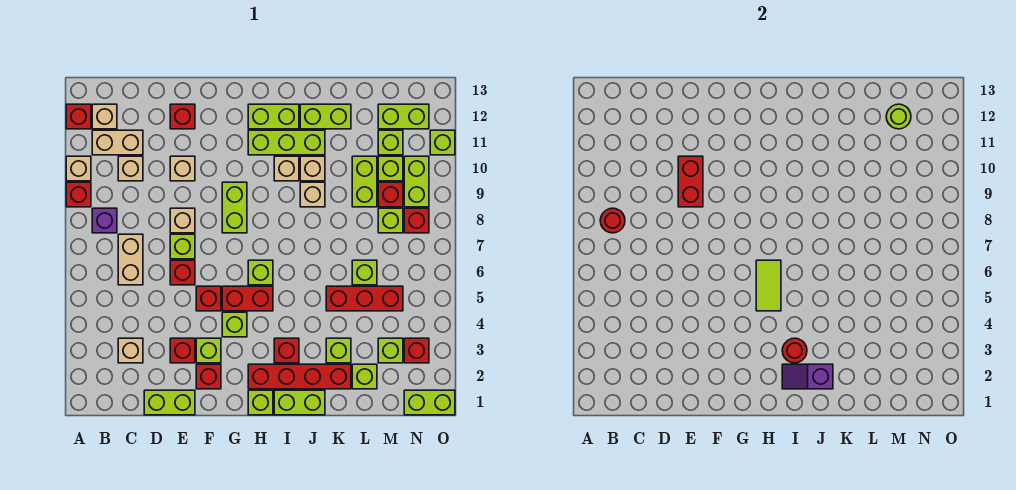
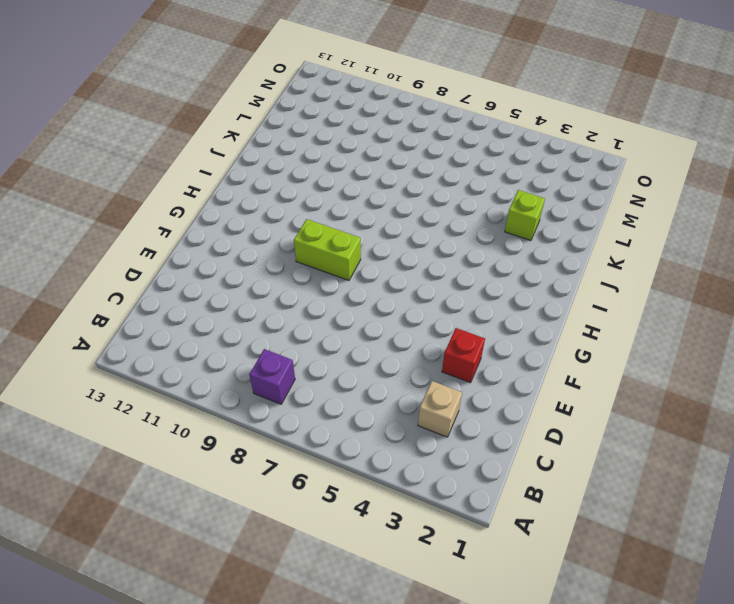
none -> red brick A9 level 1
none -> tan brick A10 level 1
none -> red brick A12 level 1
none -> tan brick B11:C11 level 1

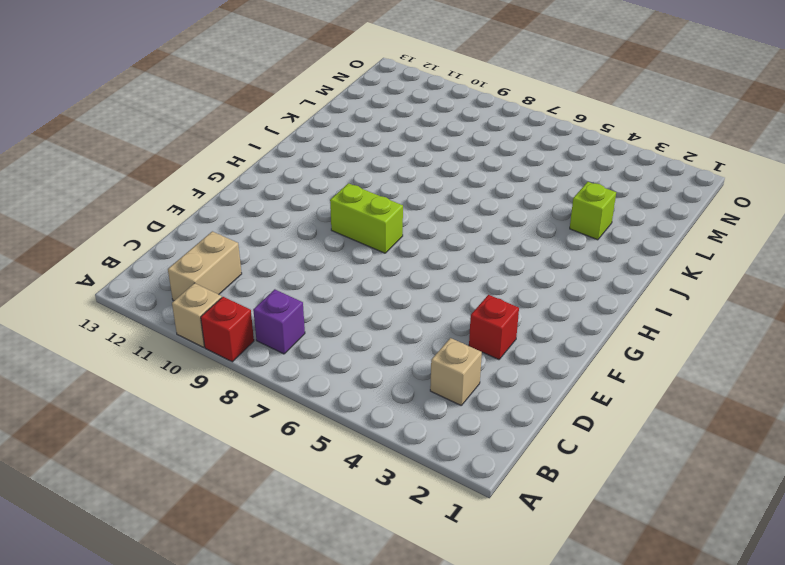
none -> red brick A12 level 1
none -> tan brick B12 level 1
none -> tan brick C6:C7 level 1
none -> tan brick C10 level 1

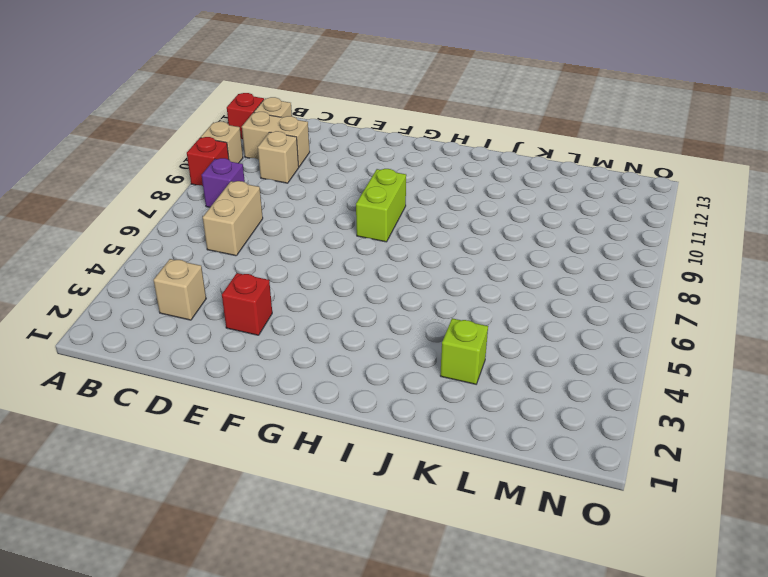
none -> lime brick D1:E1 level 1
none -> red brick E6 level 1
none -> lime brick E7 level 1
none -> tan brick E8 level 1

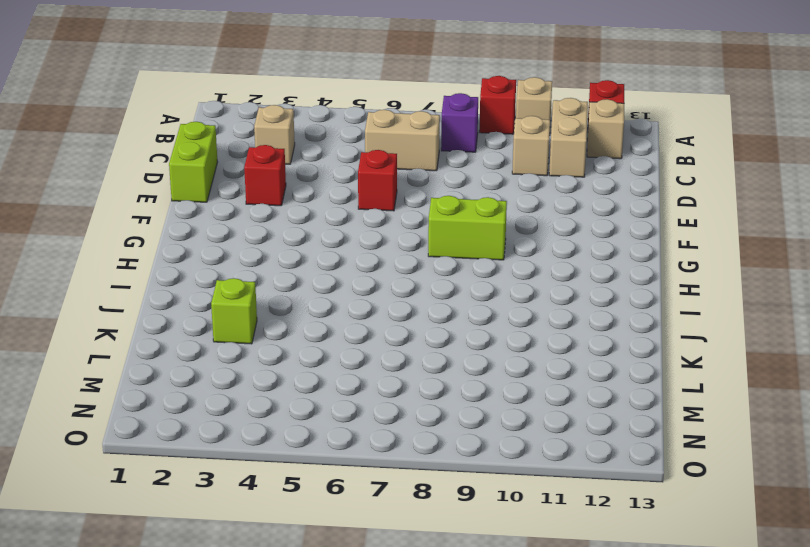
none -> lime brick E7 level 1
none -> tan brick E8 level 1
none -> tan brick E10 level 1
none -> red brick E12 level 1

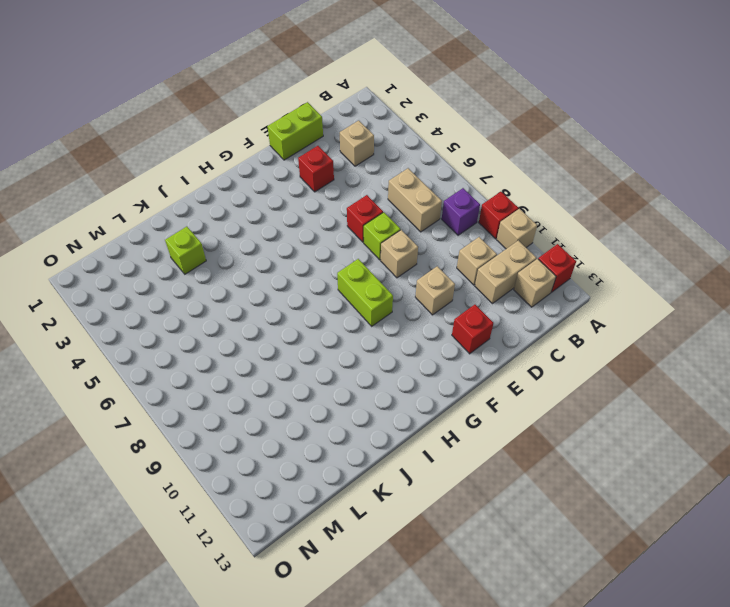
none -> red brick F2 level 1
none -> lime brick F3 level 1
none -> red brick F5 level 1
none -> lime brick G4 level 1

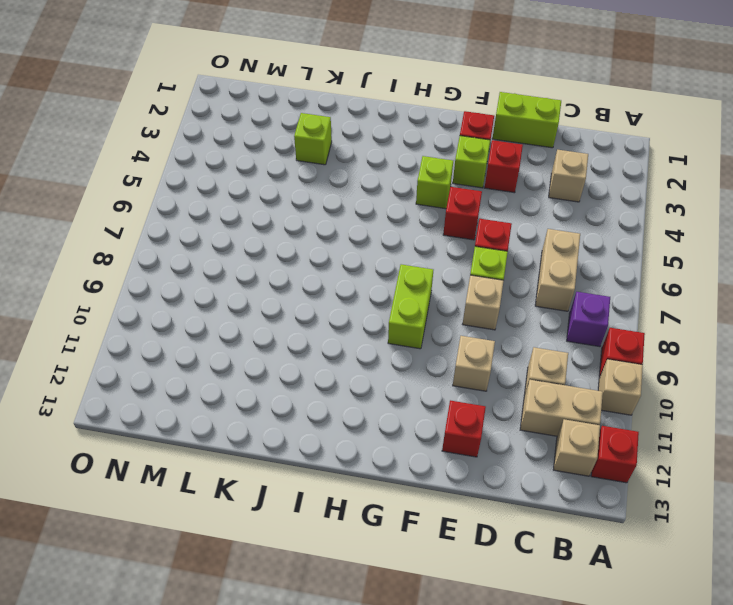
none -> red brick G5:H5 level 1
none -> lime brick H1 level 1
none -> red brick H2:K2 level 1
none -> lime brick H6 level 1

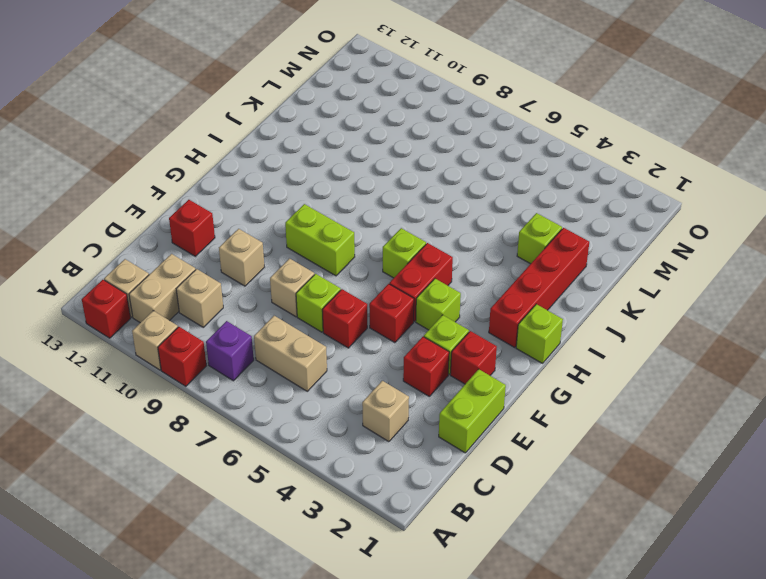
none -> lime brick H11:J11 level 1
none -> lime brick H12:I12 level 1
none -> lime brick I1:J1 level 1
none -> red brick I3 level 1

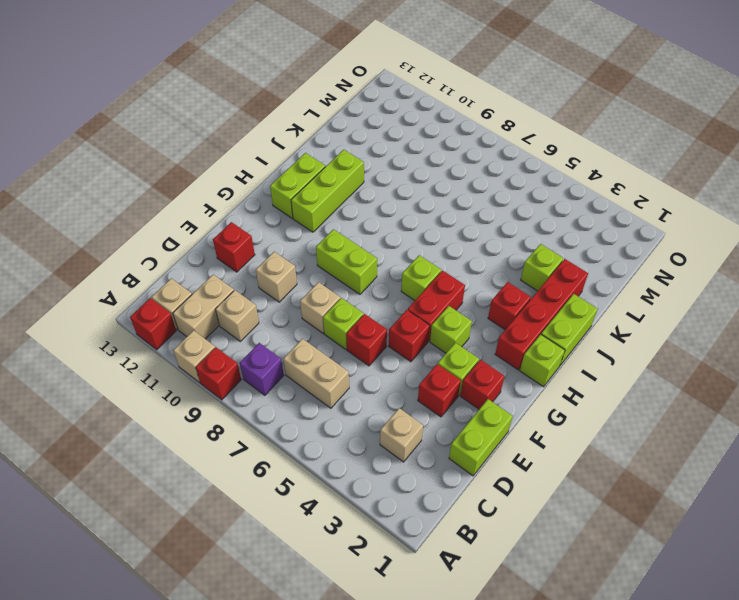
none -> tan brick I10 level 1
none -> tan brick J9 level 1
none -> tan brick J10 level 1
none -> lime brick J12:K12 level 1

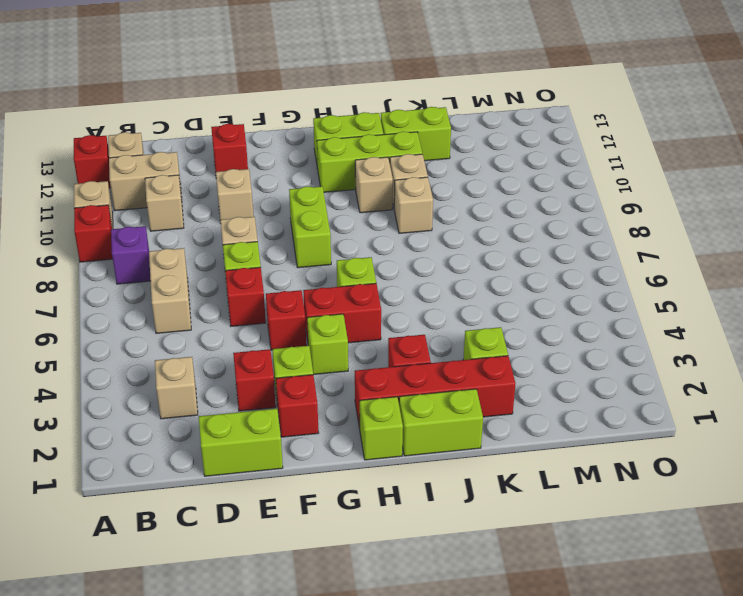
none -> red brick K5:M5 level 1
none -> lime brick L2 level 1
none -> lime brick L6 level 1
none -> lime brick L9:L10 level 1

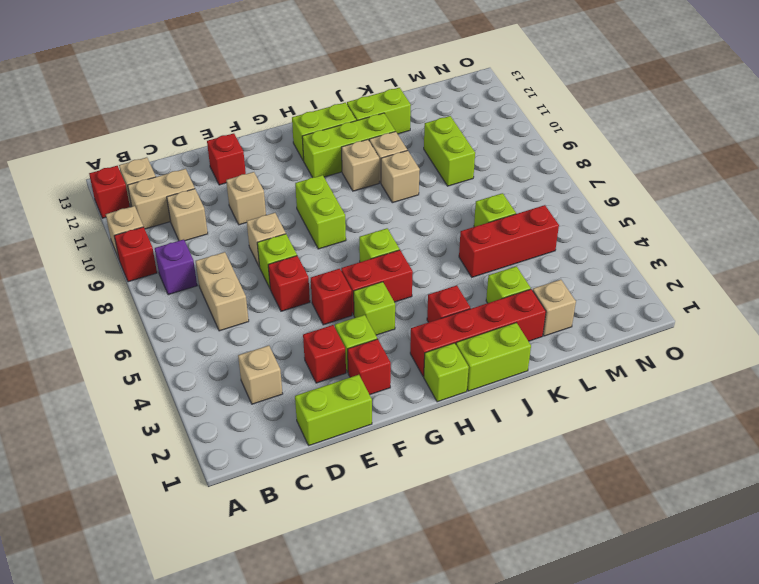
tan brick L2 level 1 -> lime brick L2 level 1
none -> lime brick M3 level 1
none -> lime brick M8 level 1
none -> red brick M9 level 1
none -> lime brick M10 level 1

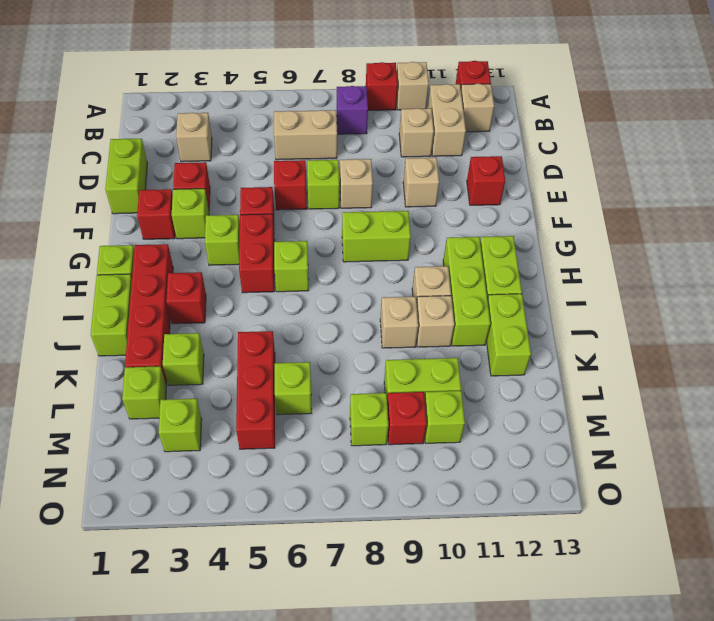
none -> lime brick M11 level 1
none -> lime brick M12:N12 level 1
none -> lime brick N1:O1 level 1
none -> red brick N3 level 1

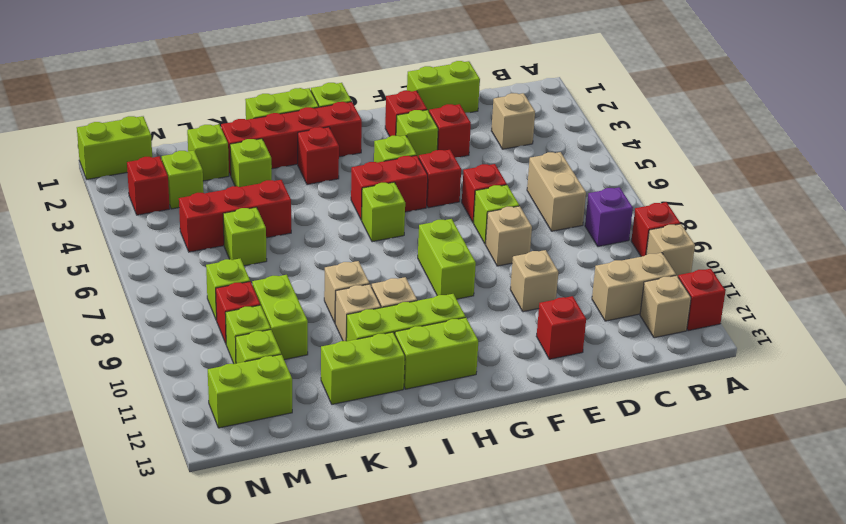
none -> tan brick C10 level 1
none -> red brick N8 level 1
none -> lime brick N9:N10 level 1
none -> lime brick O11 level 1

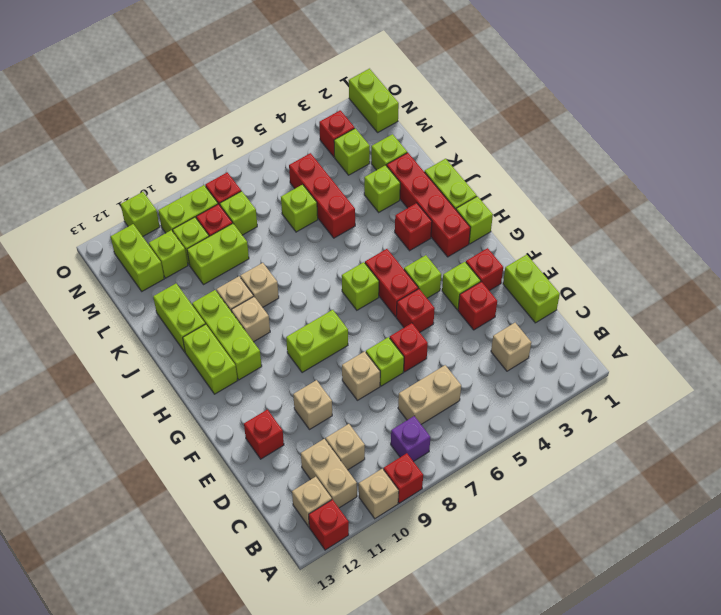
none -> red round brick B8 level 2
none -> red brick E9:E10 level 2
none -> lime tile H5:H6 level 2
none -> purple slope I2:J2 level 2 top J

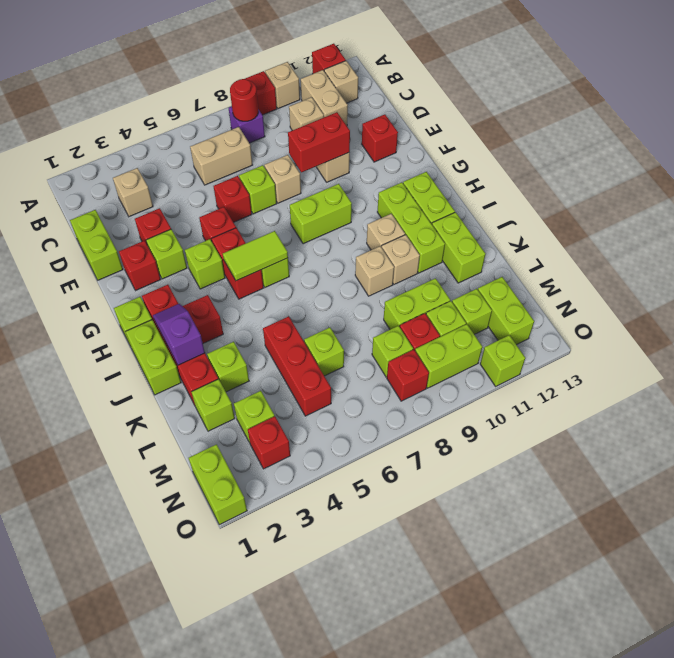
none -> red round brick I3 level 2
none -> lime round brick M12 level 2

